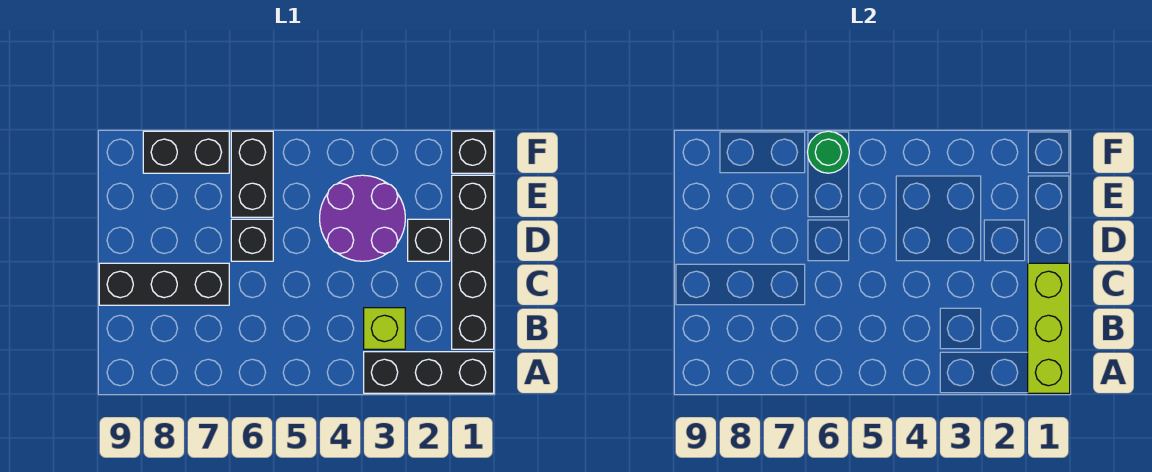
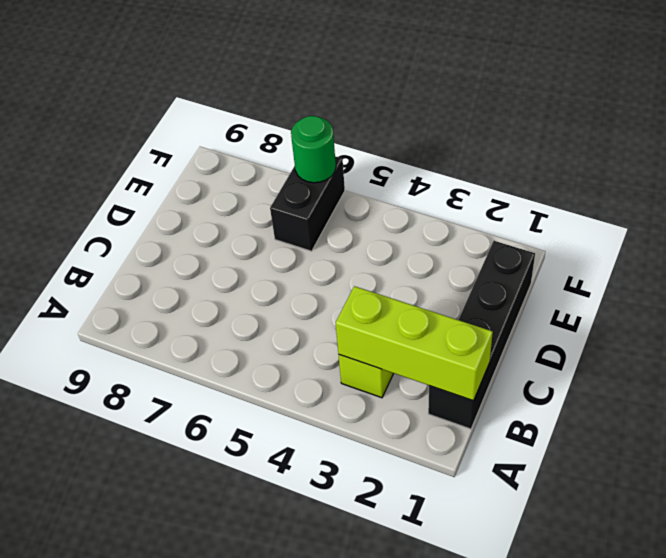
lime brick B1:B3 level 2 -> lime brick A1:C1 level 2
none -> black brick A1:A3 level 1
none -> black brick C7:C9 level 1
none -> black brick D2 level 1

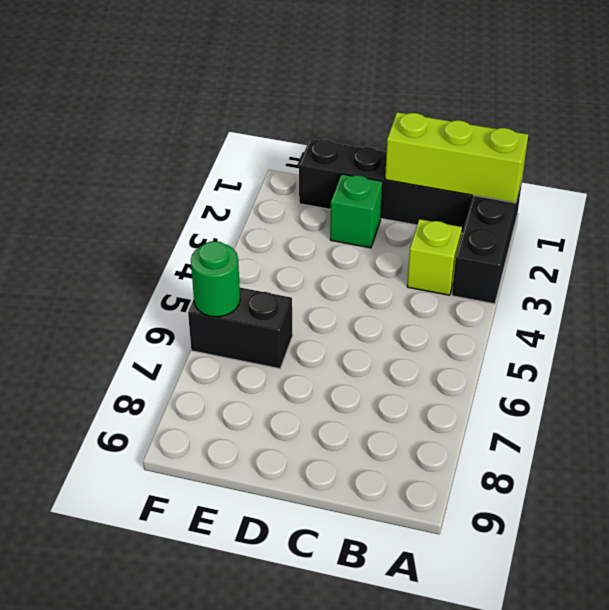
green brick D2 level 1 -> black brick D2 level 1
none -> black brick C7:C9 level 1
none -> purple round brick D3:E4 level 1
none -> black brick D6 level 1

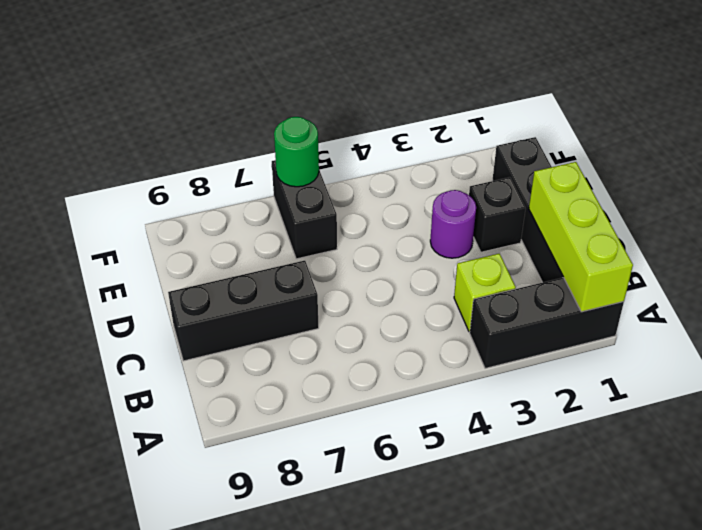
purple round brick D3 level 1 -> purple round brick D3:E4 level 1
none -> black brick D6 level 1
none -> black brick F1 level 1
none -> black brick F7:F8 level 1

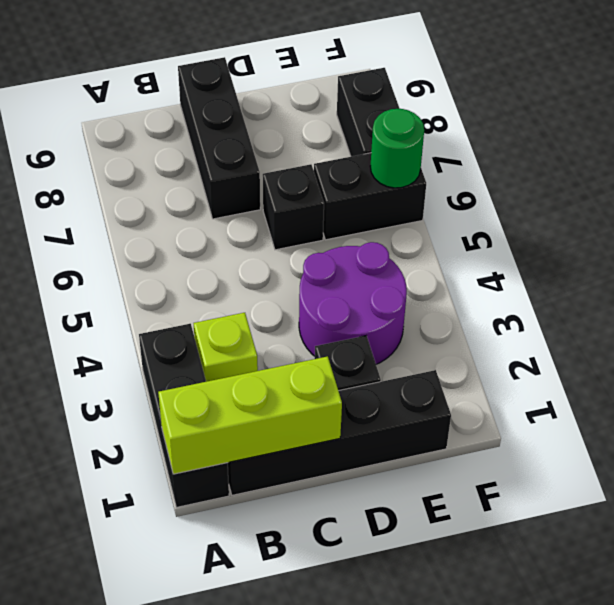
none -> black brick F1 level 1

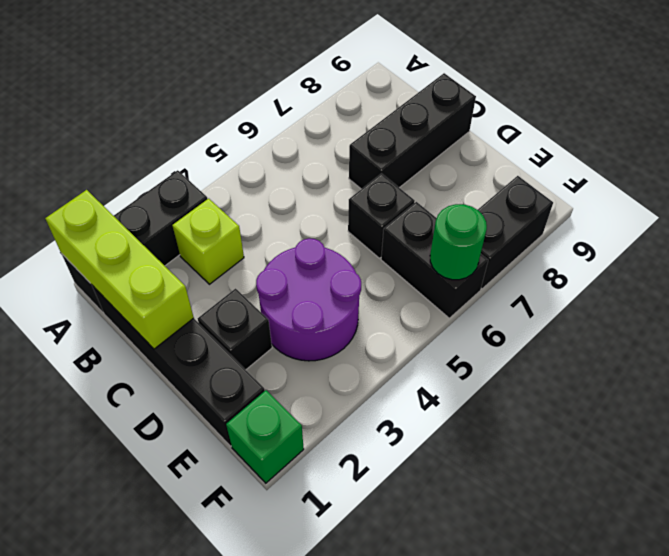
green brick F1 level 1 -> black brick F1 level 1

